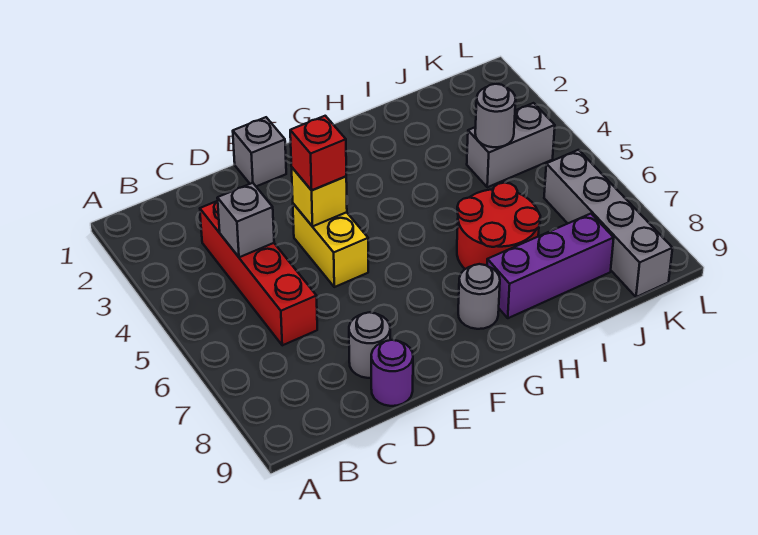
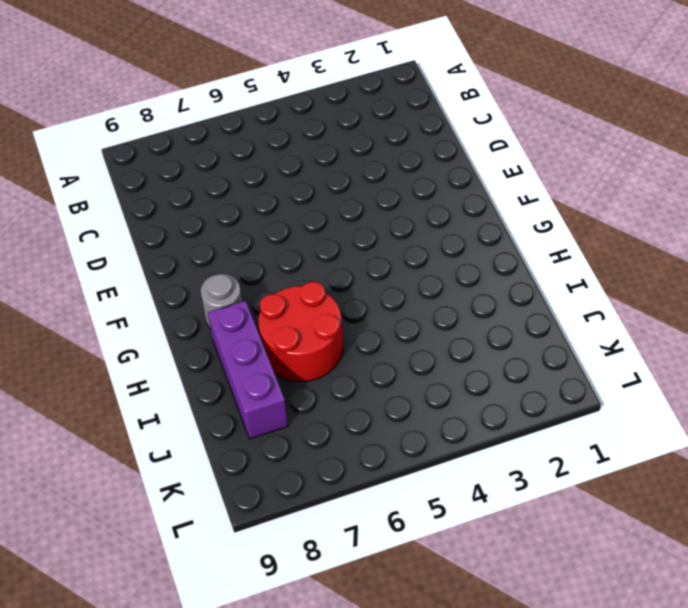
none -> red brick C3:C6 level 1
none -> grey round brick D8 level 1
none -> purple round brick D9 level 1

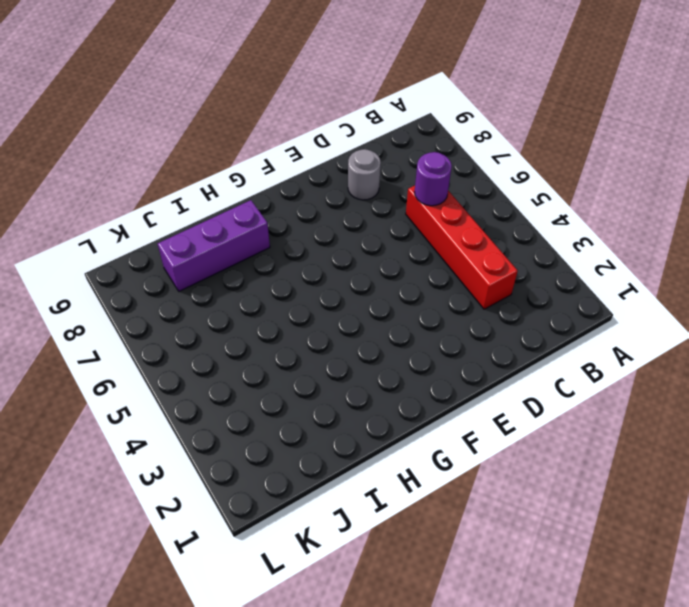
purple round brick C6 level 2 -> purple round brick D9 level 1
none -> grey brick E1 level 1
none -> yellow brick E4:E5 level 1
none -> grey round brick G8 level 1

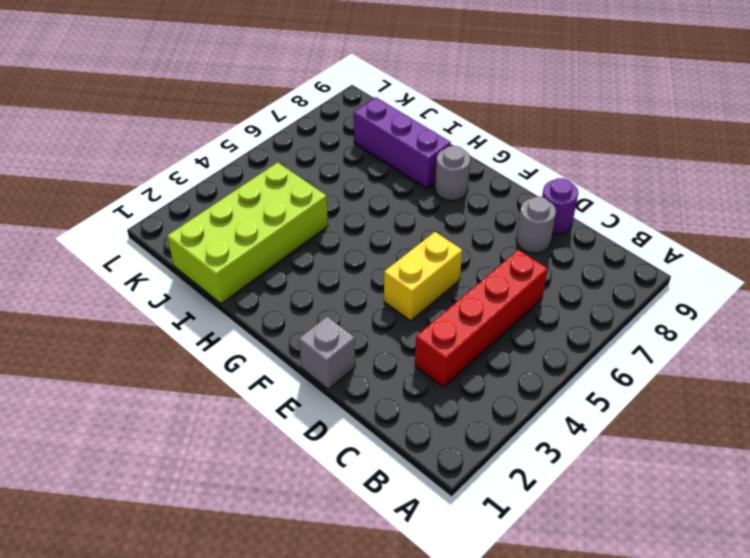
lime brick I1:J4 level 1 -> grey brick J4:K4 level 1
none -> red round brick H6:I7 level 1
none -> grey brick K6:K9 level 1
none -> grey brick C4 level 2

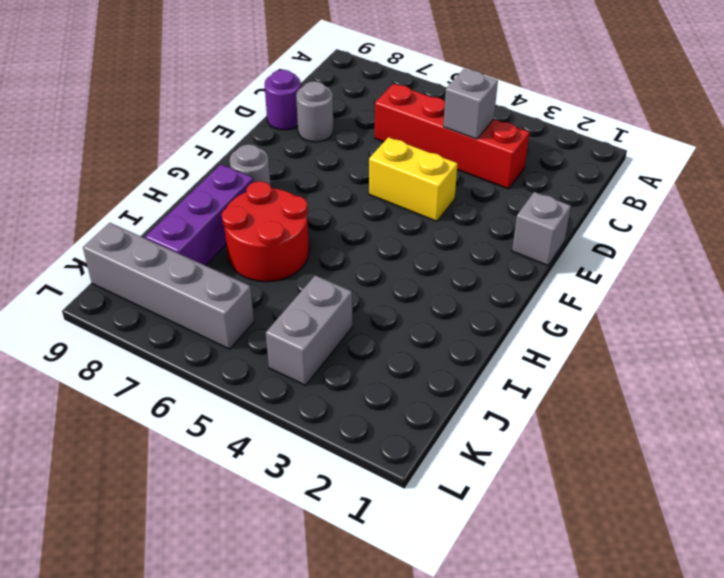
none -> yellow brick E4 level 2
none -> grey round brick J4 level 2
none -> red brick E4 level 3

